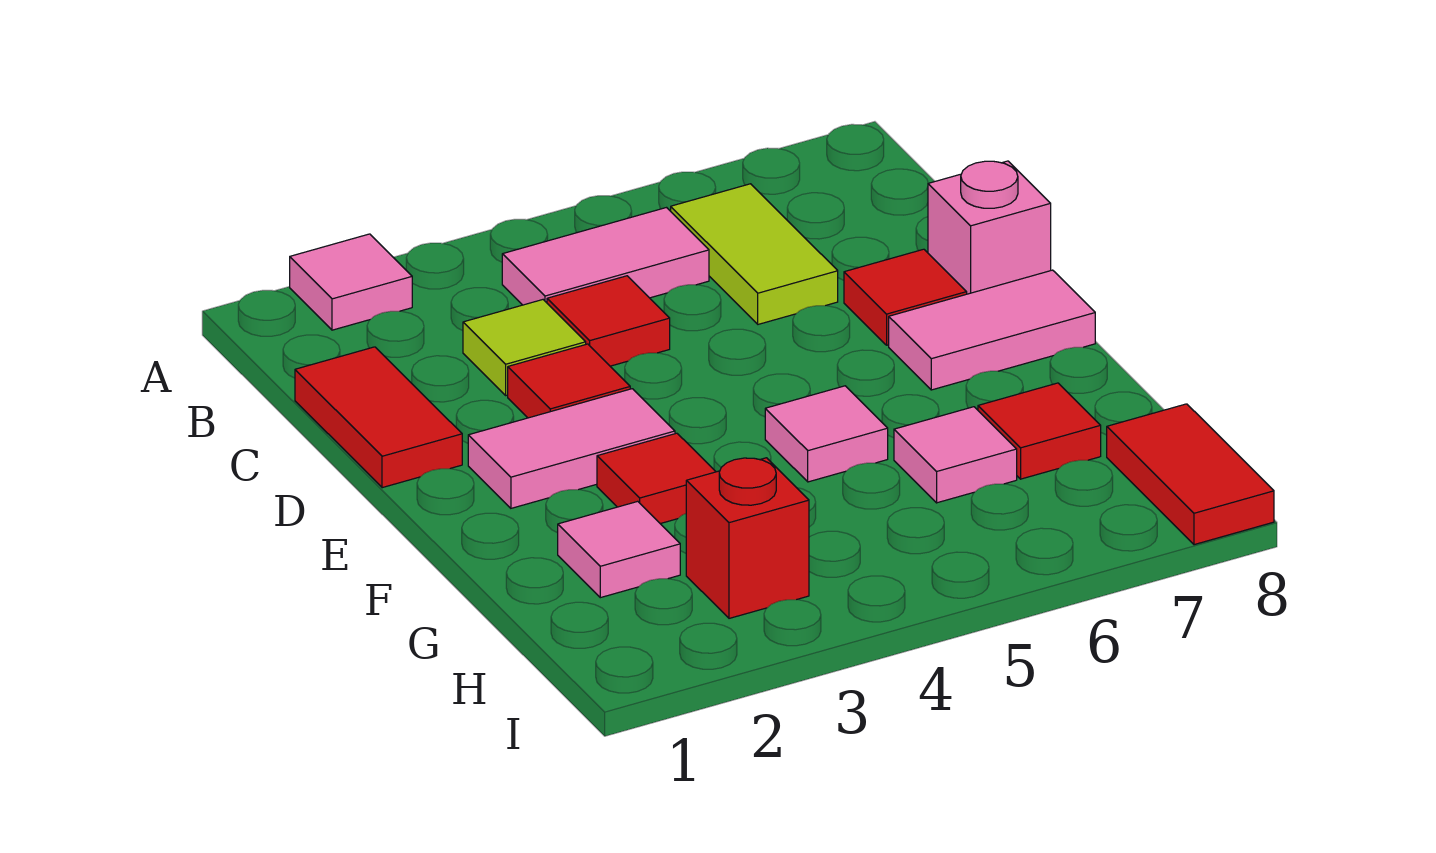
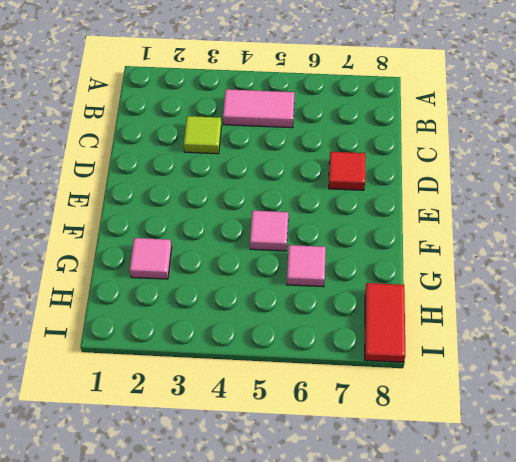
none -> pink tile A2 level 1
none -> lime tile B6:C6 level 1
none -> red tile C1:D1 level 1

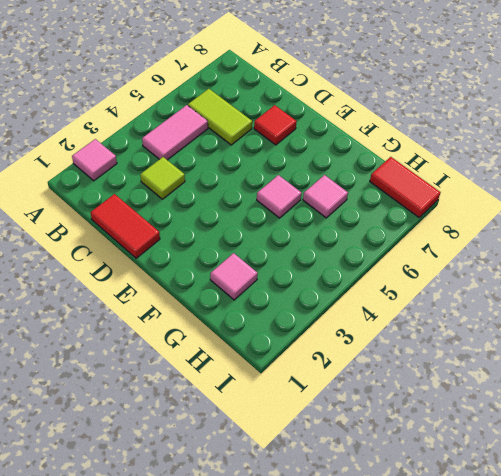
none -> red tile C4 level 1
none -> red tile D3 level 1
none -> pink brick D8 level 1

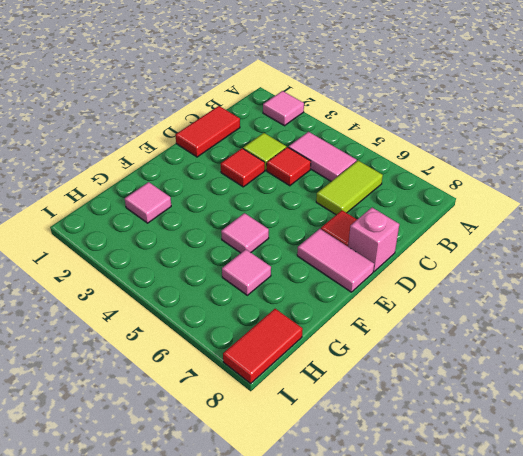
none -> pink tile E2:E3 level 1
none -> red tile F3 level 1
none -> red tile G7 level 1

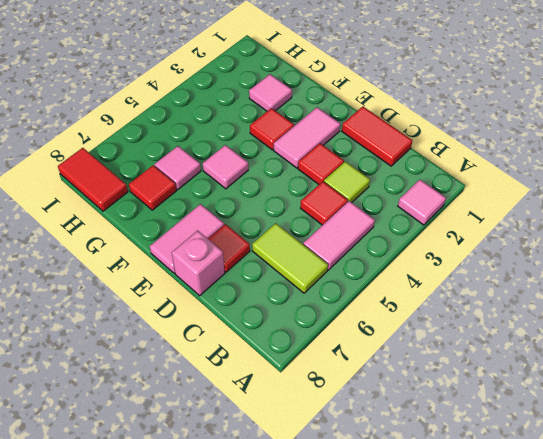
none -> red brick H3 level 1

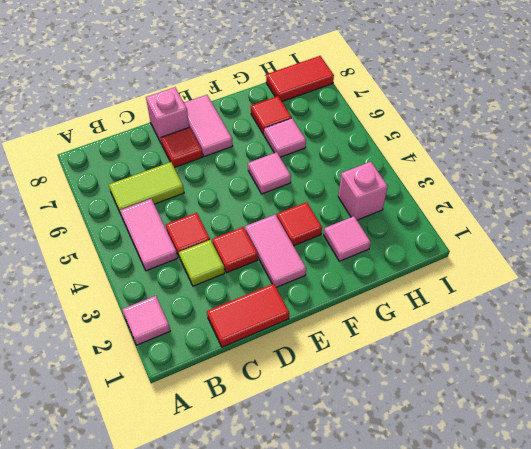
pink brick H3 level 1 -> red brick H3 level 1

